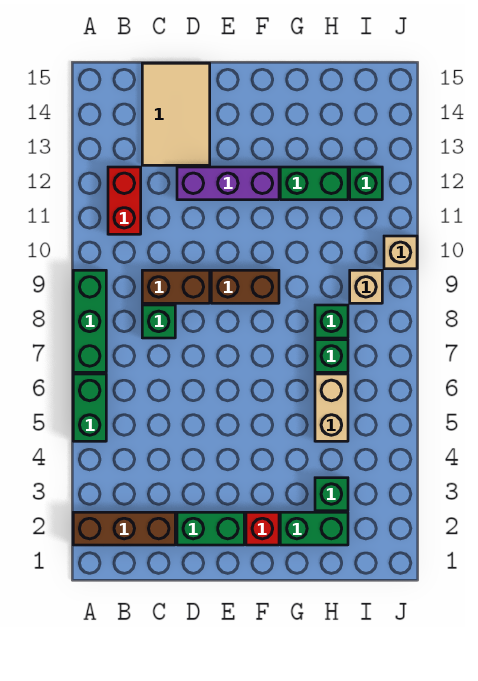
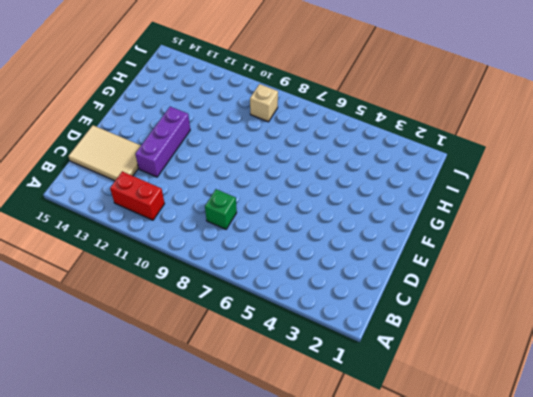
none -> brown brick A2:C2 level 1
none -> green brick A5:A6 level 1
none -> green brick A7:A9 level 1

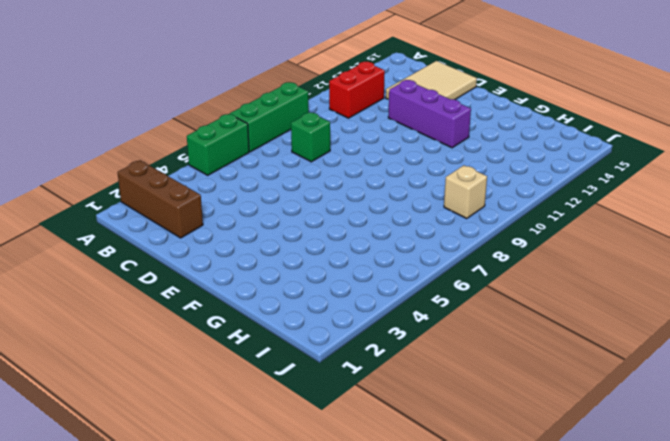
none -> brown brick C9:D9 level 1
none -> green brick D2:E2 level 1
none -> brown brick E9:F9 level 1

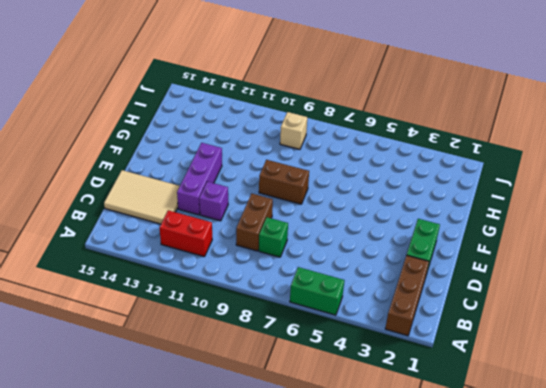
purple brick D11 level 1 -> none
brown brick F8:F9 level 1 -> brown brick E9:F9 level 1
none -> green brick A7:A9 level 1
none -> red brick F2 level 1
none -> green brick G2:H2 level 1

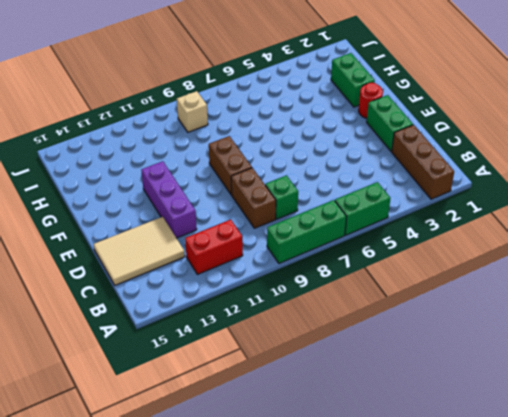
red round brick F2 level 1 -> red brick F2 level 1
none -> green brick G12:H12 level 1
none -> green brick H3 level 1
none -> tan brick H5:H6 level 1

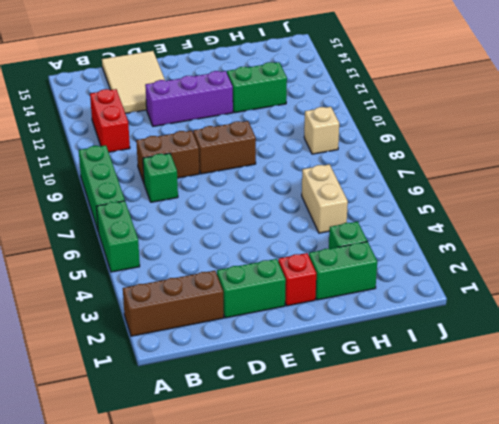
none -> green brick H7 level 1
none -> green brick H8 level 1
none -> green brick I12 level 1

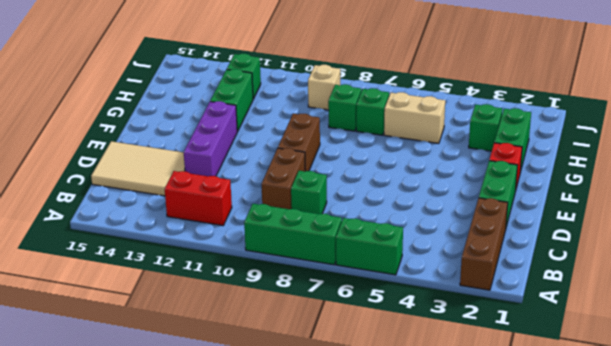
none -> tan brick J10 level 1

